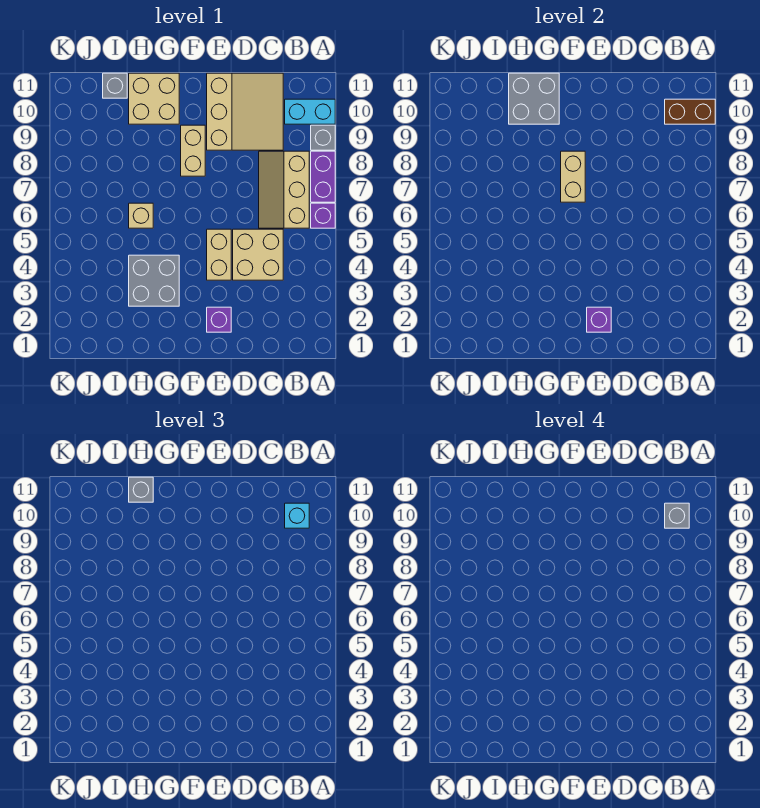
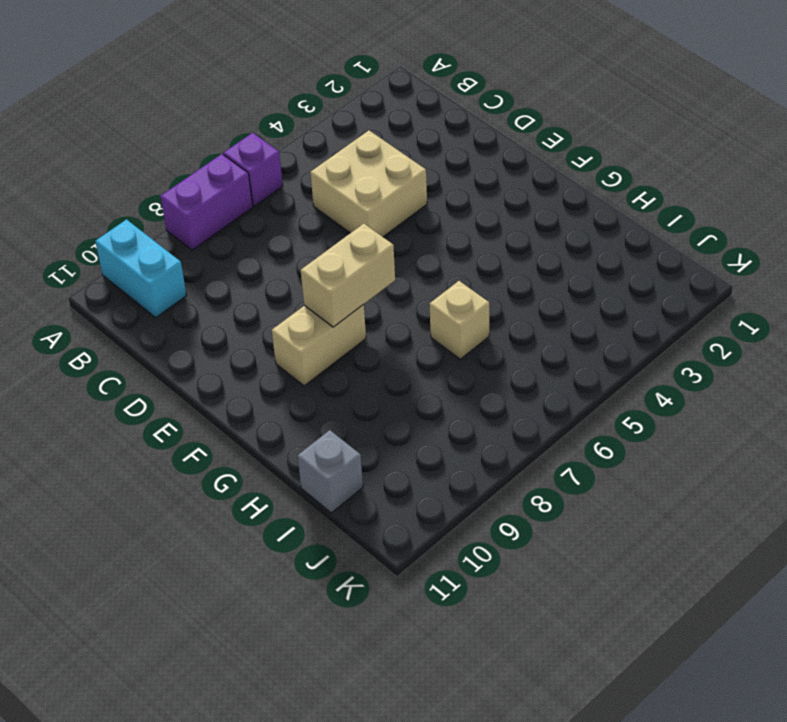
none -> grey brick A9 level 1
none -> tan slope B6:C8 level 1 top B
none -> tan slope C9:E11 level 1 top E

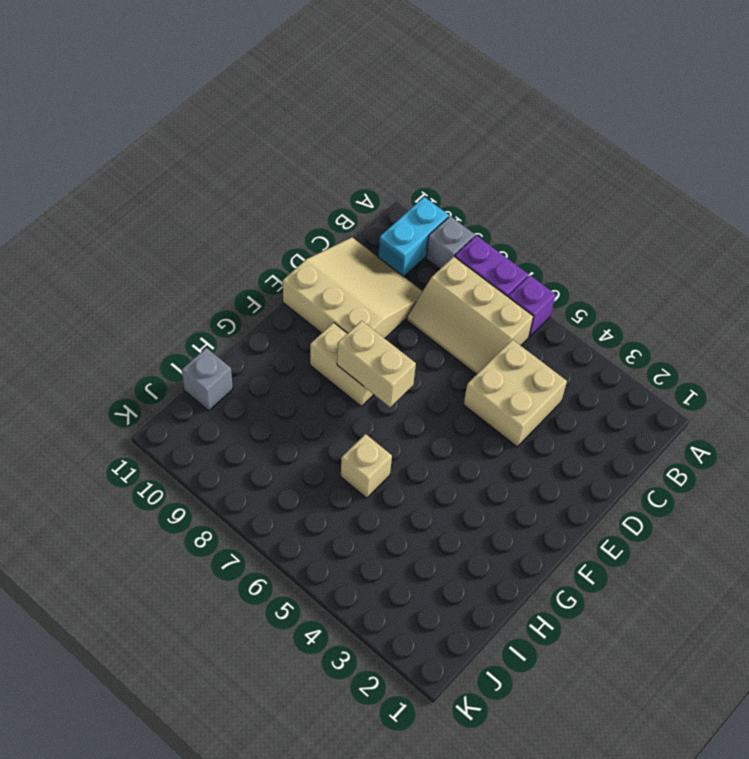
none -> purple brick E2 level 1
none -> tan brick E4:E5 level 1
none -> grey brick G3:H4 level 1

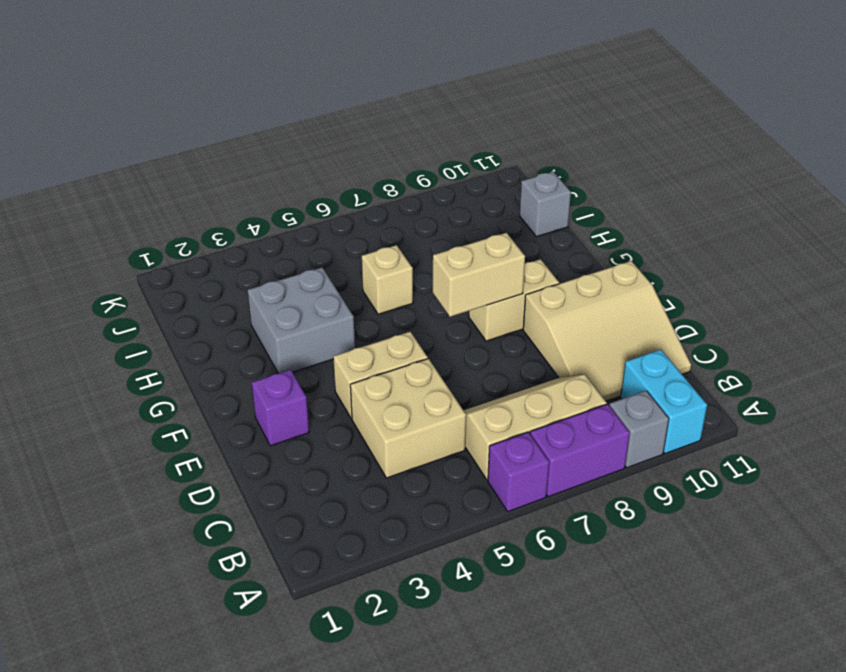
none -> tan brick G10:H11 level 1
none -> brown brick A10:B10 level 2
none -> purple brick E2 level 2

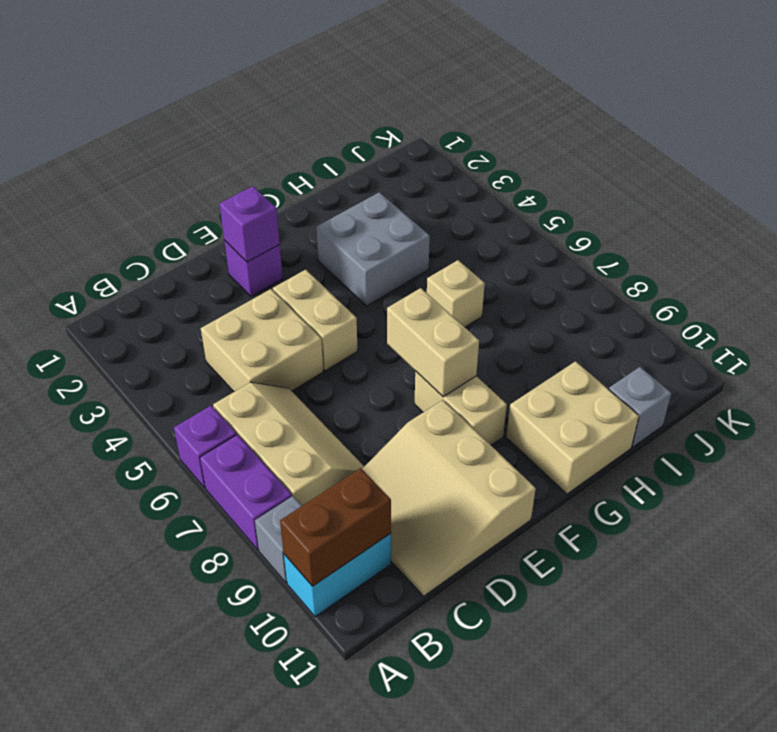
none -> grey brick G10:H11 level 2
none -> cyan brick B10 level 3
none -> grey brick H11 level 3

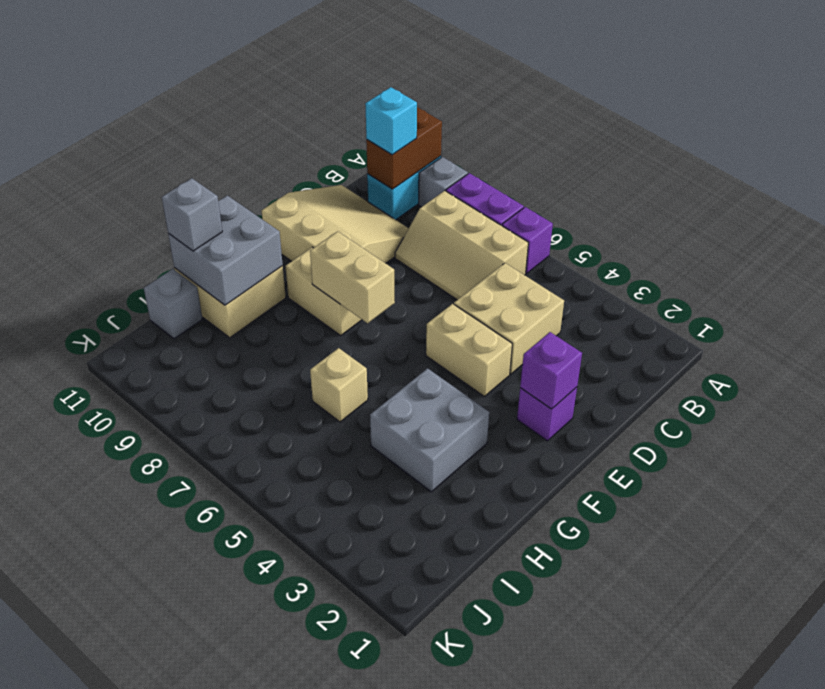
none -> grey brick B10 level 4

